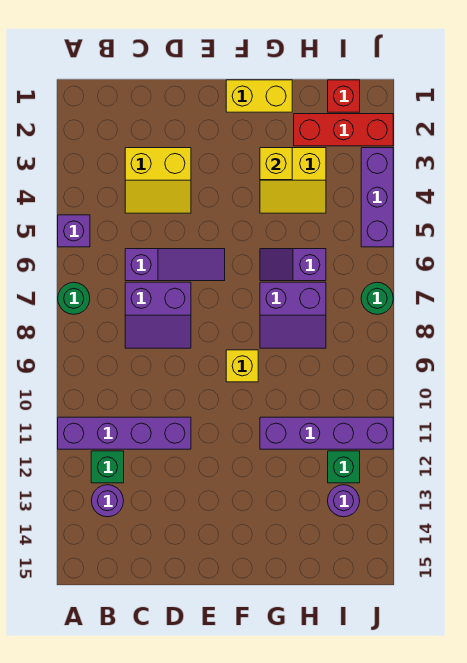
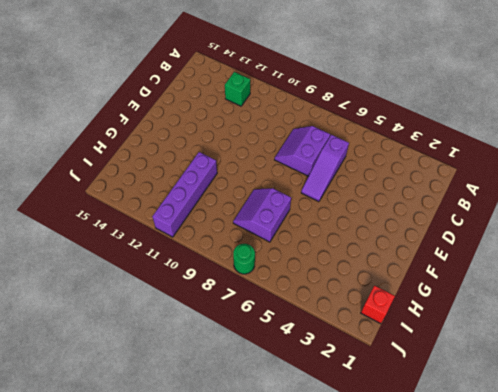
none -> purple brick A5 level 1
none -> green round brick A7 level 1
none -> purple brick A11:D11 level 1

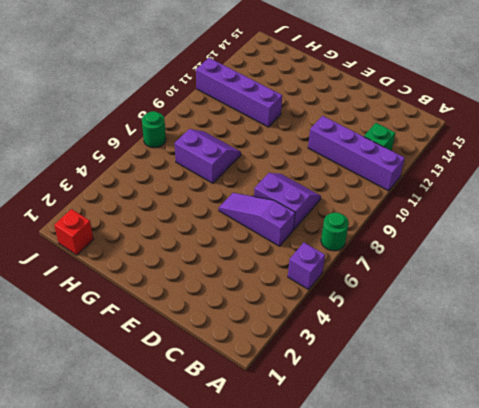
none -> purple round brick B13 level 1
none -> yellow slope C3:D4 level 1 top 3
none -> yellow brick F1:G1 level 1

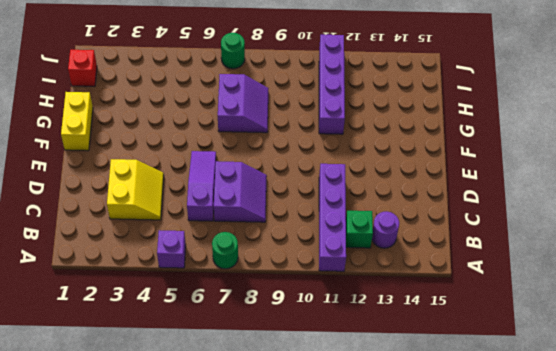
none -> yellow brick F9 level 1
none -> yellow slope G3:H4 level 1 top 3
none -> purple slope G6:H6 level 1 top H

